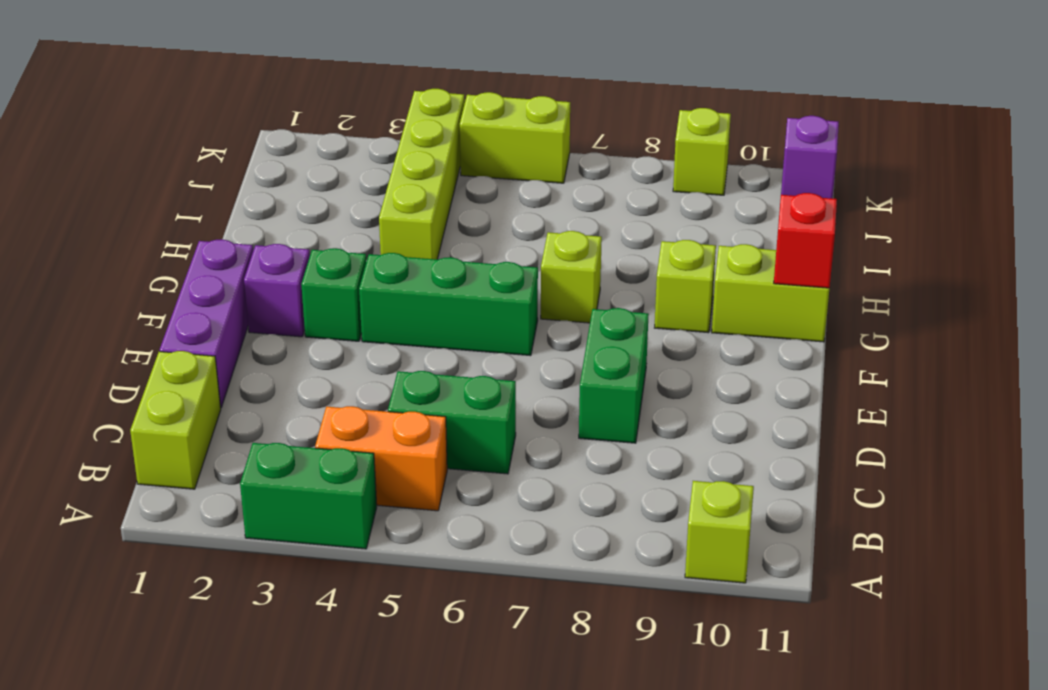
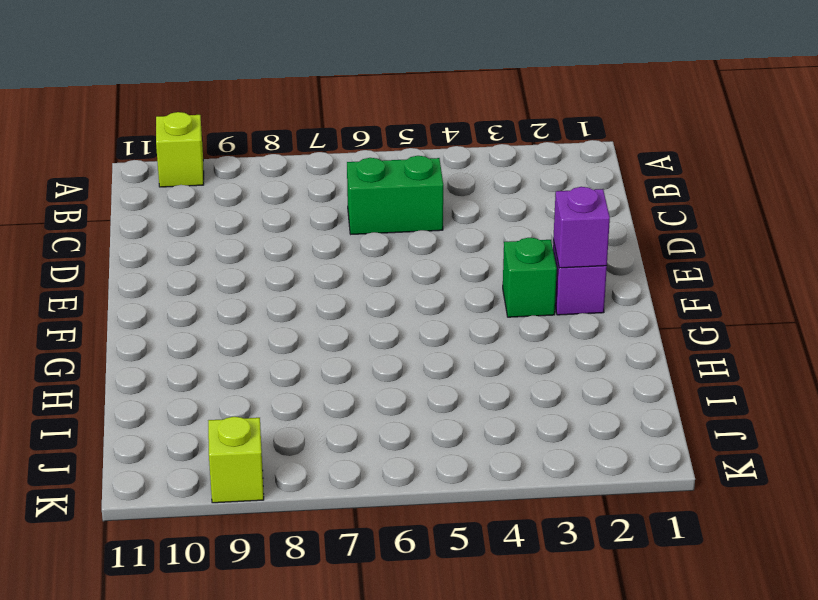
purple brick F2 level 2 -> purple brick K11 level 1
none -> green brick A3:A4 level 1
none -> lime brick B1:C1 level 1
none -> orange brick B4:B5 level 1

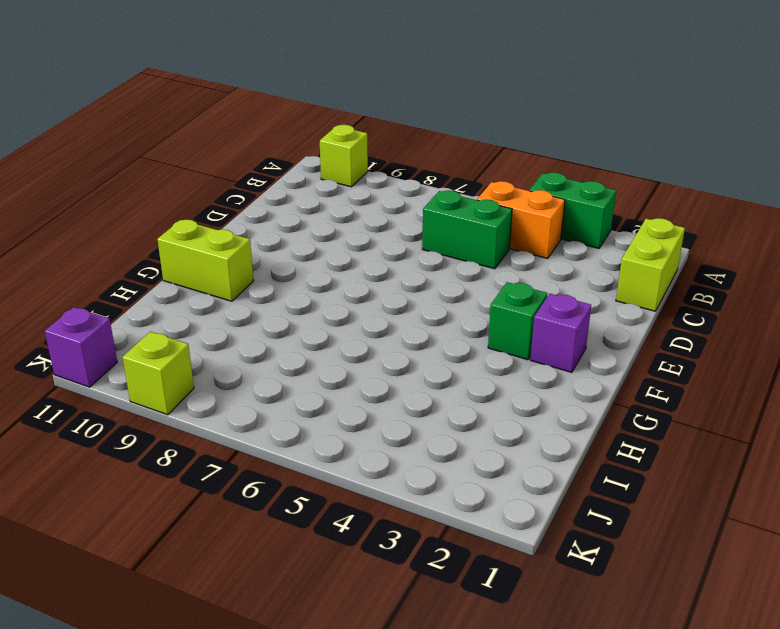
none -> purple brick D1:F1 level 1
none -> green brick D8:E8 level 1
none -> green brick F4:F6 level 1

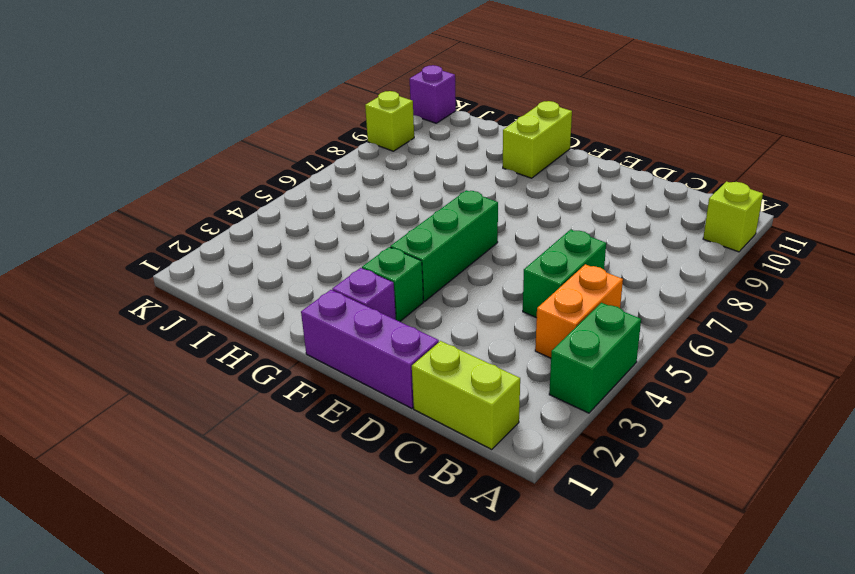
none -> green brick D8:E8 level 1
none -> lime brick G7 level 1
none -> lime brick G9 level 1

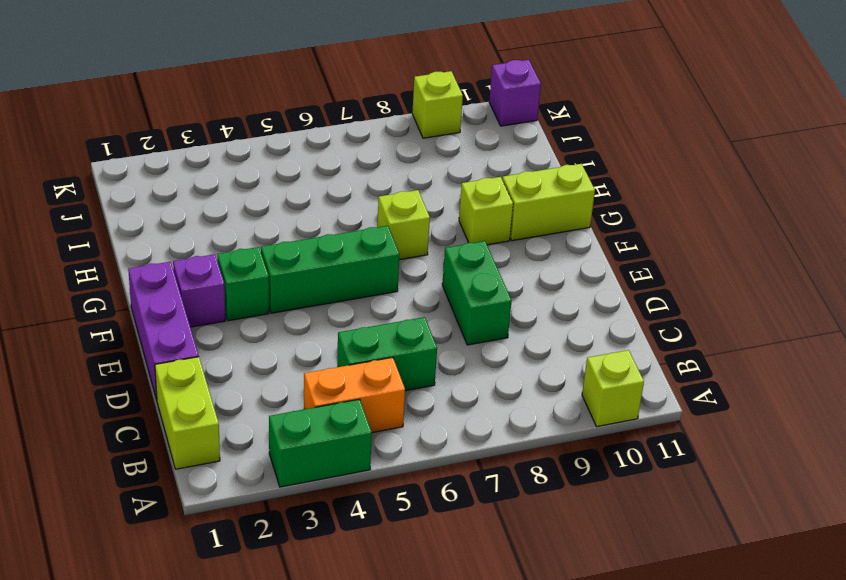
none -> lime brick H4:K4 level 1
none -> lime brick K5:K6 level 1
none -> red brick G11 level 2

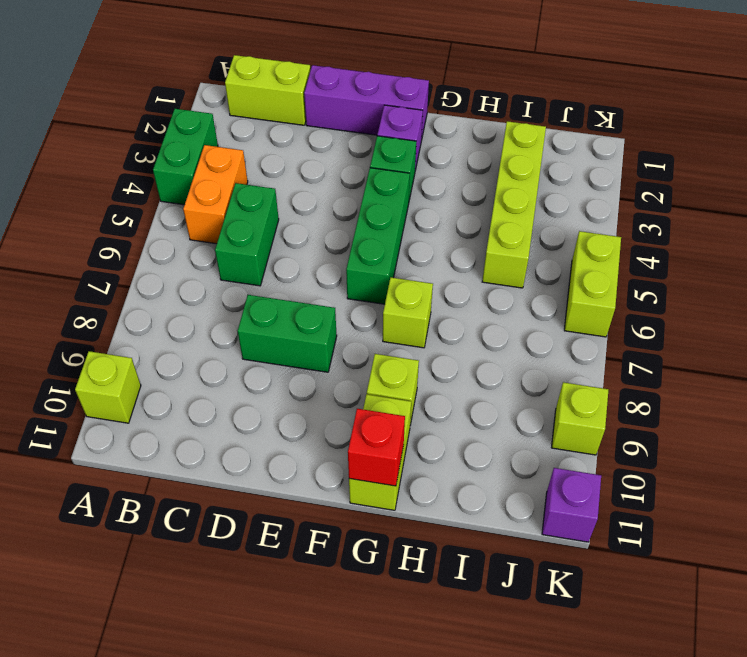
lime brick I2:I5 level 1 -> lime brick H4:K4 level 1

